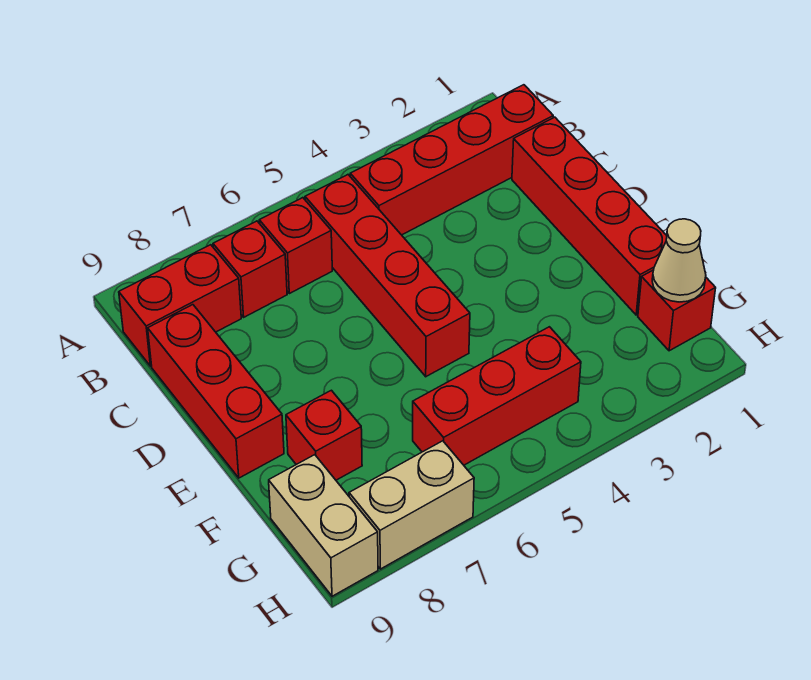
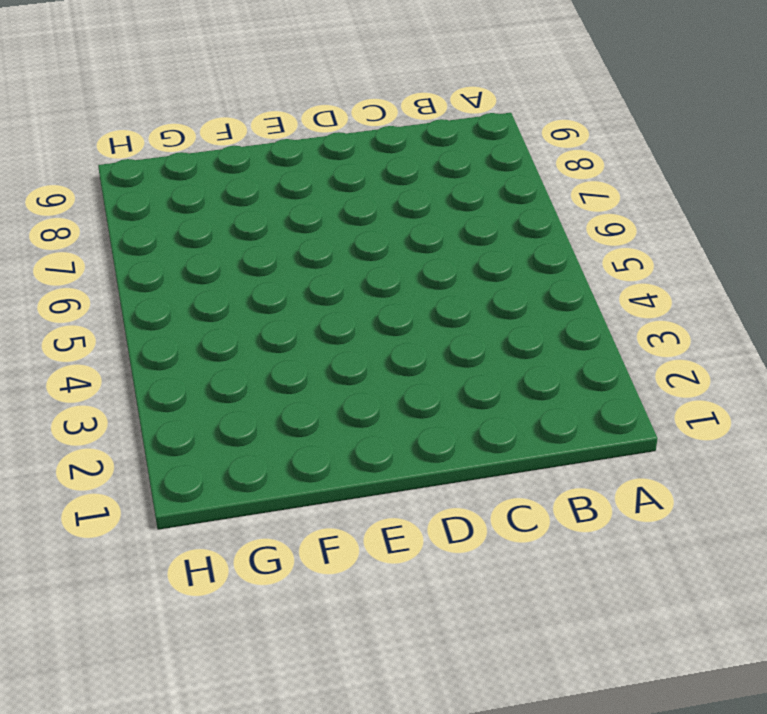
none -> red brick B1:B4 level 1
none -> red brick B5:E5 level 1
none -> red brick B6 level 1

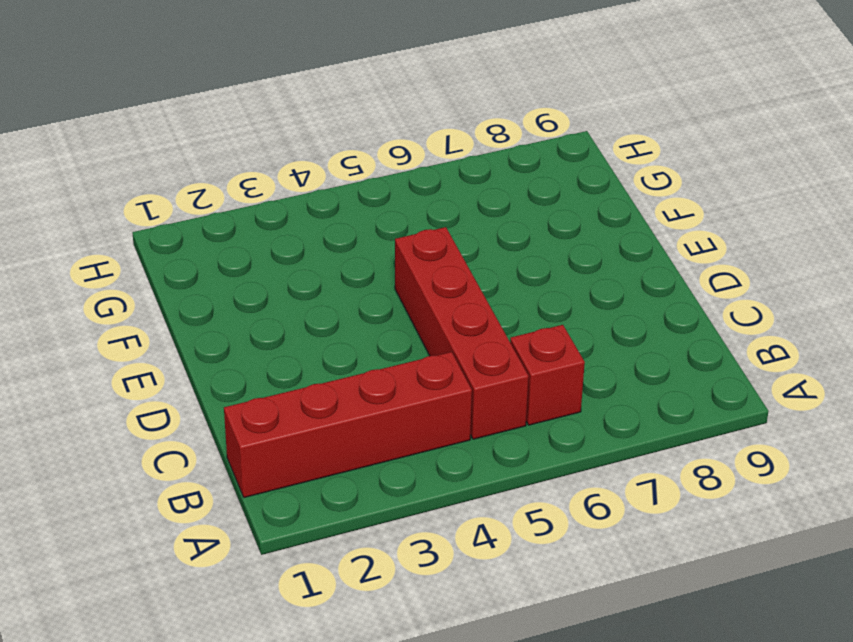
none -> red brick B7 level 1
none -> red brick B8:B9 level 1
none -> red brick C1:F1 level 1

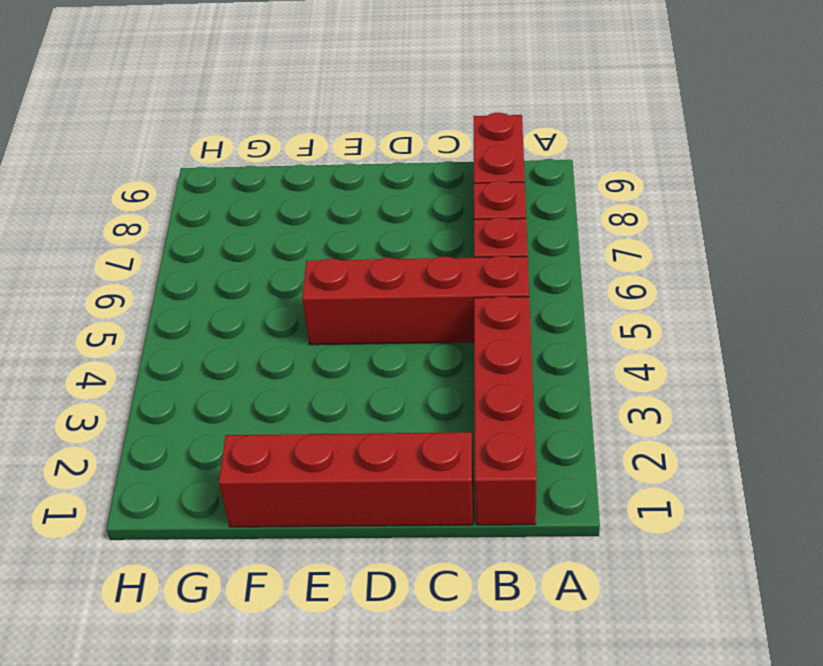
none -> red brick C9:E9 level 1
none -> red brick F8 level 1
none -> red brick G1 level 1

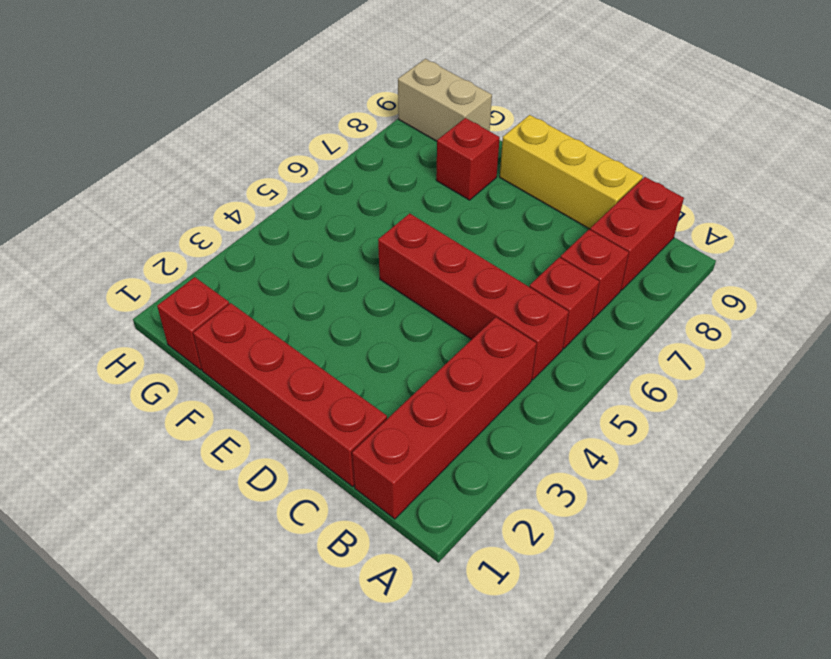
yellow brick C9:E9 level 1 -> red brick C9:E9 level 1
none -> red brick G4:G6 level 1
none -> tan brick H7:H8 level 1
none -> tan cone G1 level 2

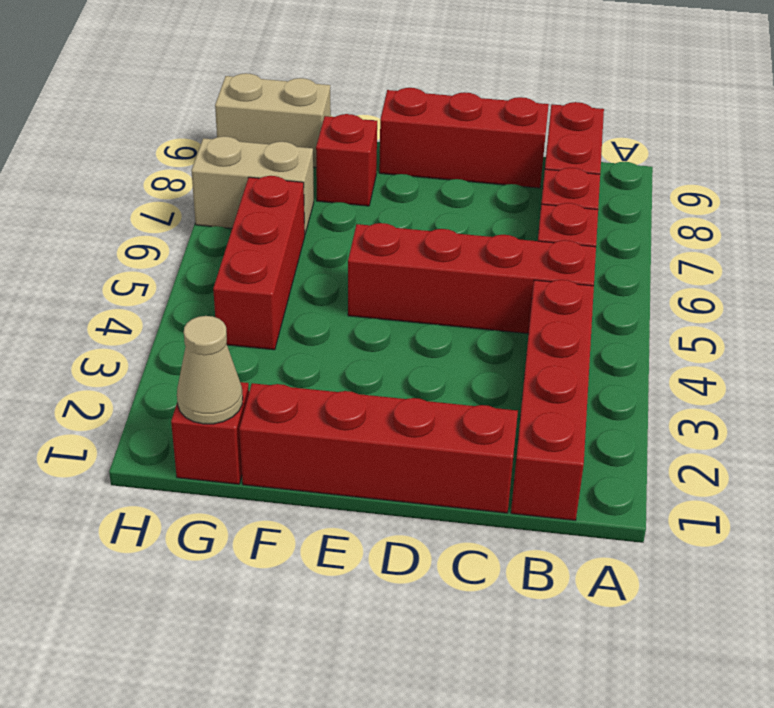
tan brick G7:H7 level 1 -> tan brick H7:H8 level 1

